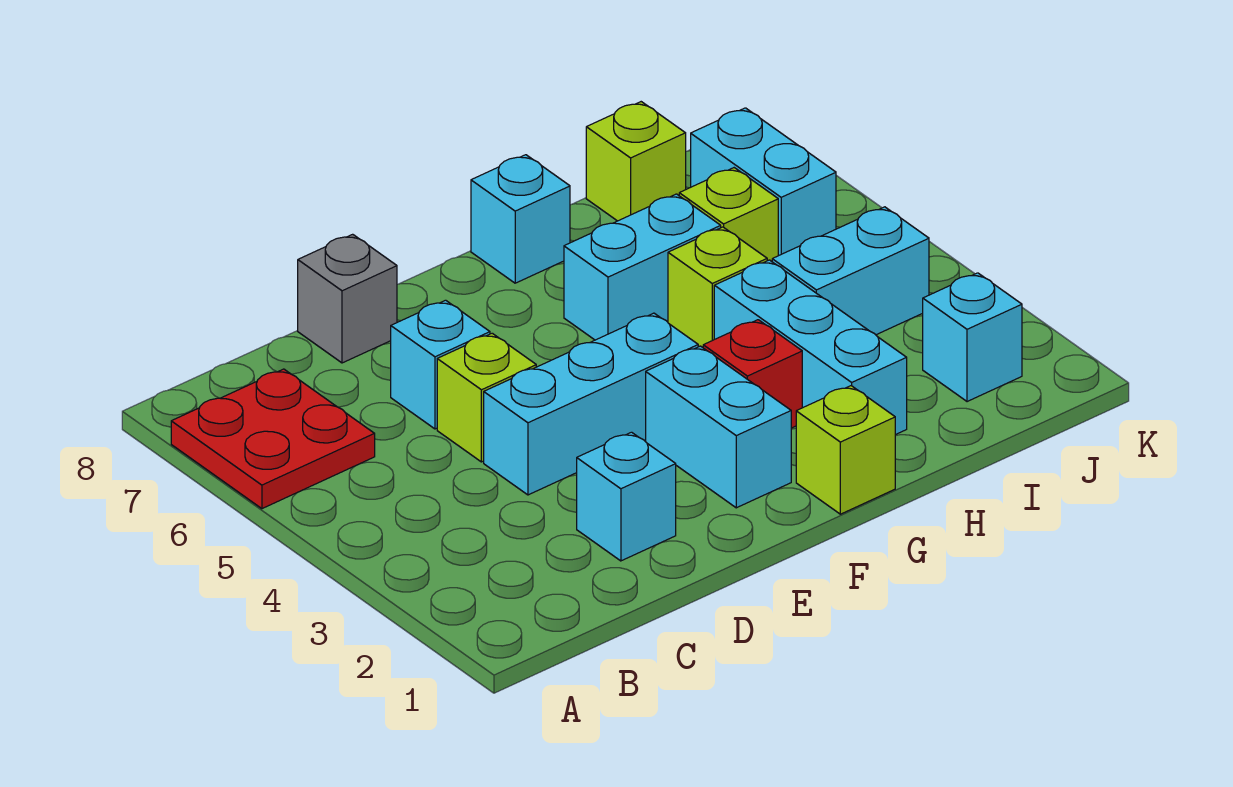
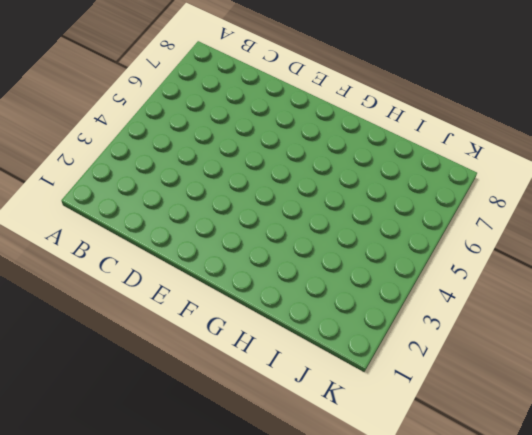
none -> red plate A6:B7 level 1
none -> cyan brick D2 level 1
none -> cyan brick D4:F4 level 1

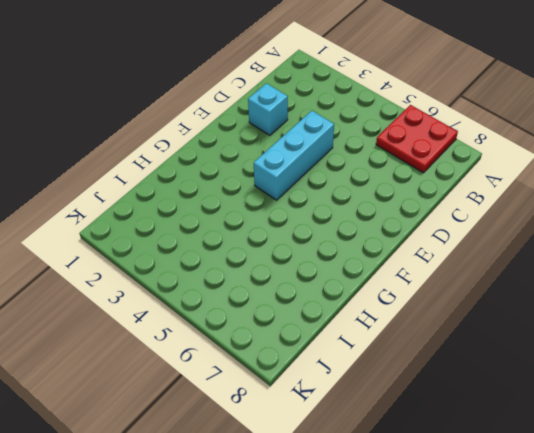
none -> lime brick D5 level 1
none -> cyan brick D6 level 1
none -> grey brick D8 level 1

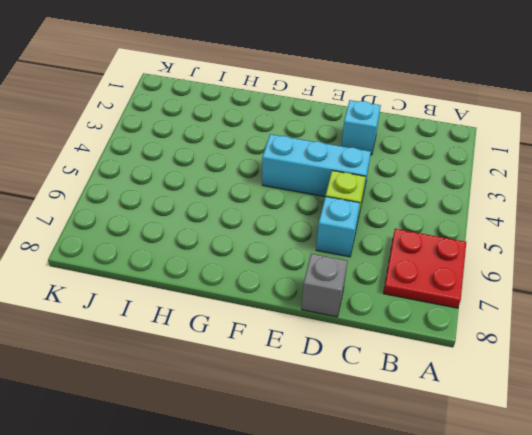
none -> cyan brick F2:F3 level 1
none -> lime brick G1 level 1
none -> red brick G3 level 1

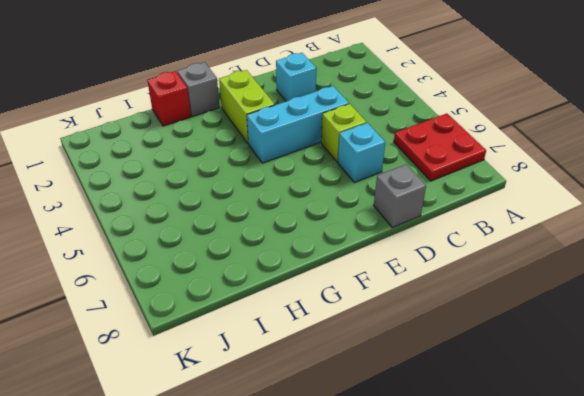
lime brick F2:F3 level 1 -> cyan brick F2:F3 level 1
grey brick G1 level 1 -> lime brick G1 level 1
red brick H1 level 1 -> red brick G3 level 1
none -> cyan brick G6:H6 level 1
none -> cyan brick G8 level 1
none -> cyan brick H2:H4 level 1

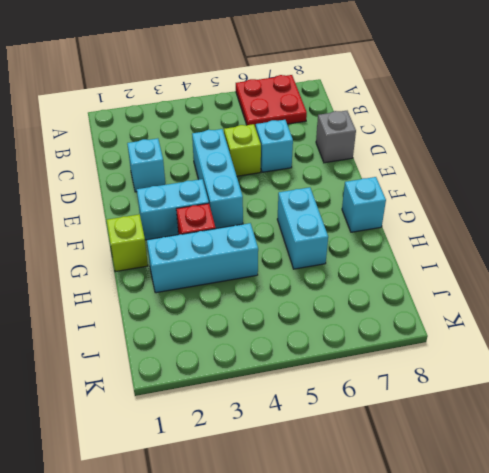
none -> lime brick H5 level 1
none -> cyan brick I4:J4 level 1
none -> lime brick I6 level 1

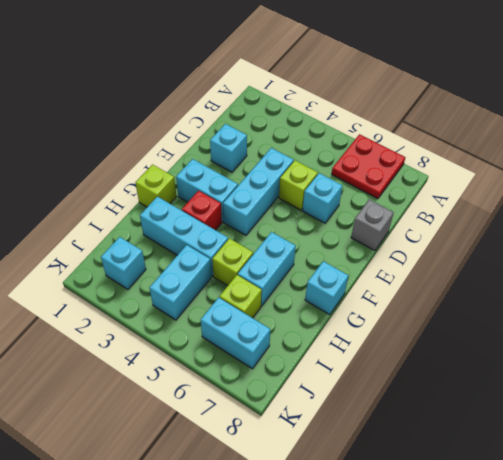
none -> lime brick I8 level 1

